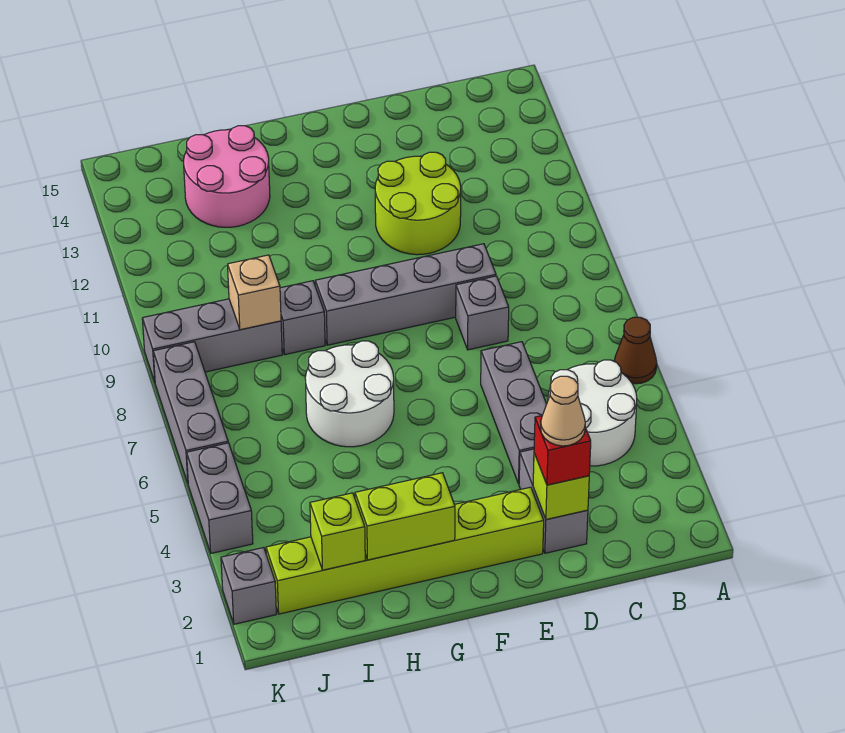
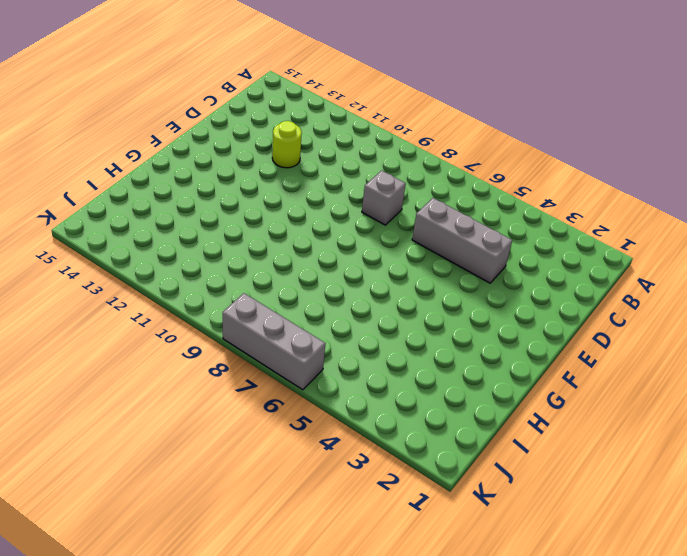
lime round brick D12 level 1 -> lime round brick D11:E12 level 1
none -> brown cone A6 level 1
none -> white round brick B4:C5 level 1
none -> grey brick D2:D3 level 1

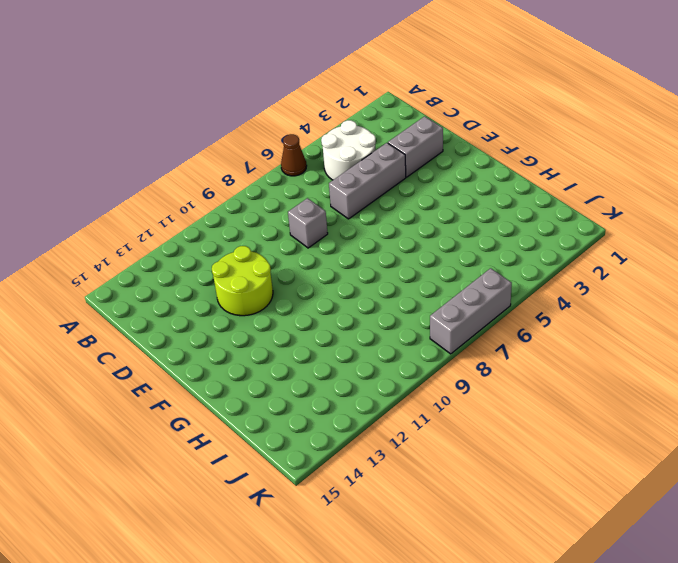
none -> grey brick D9:G9 level 1
none -> lime brick E2:J2 level 1
none -> white round brick G6:H7 level 1

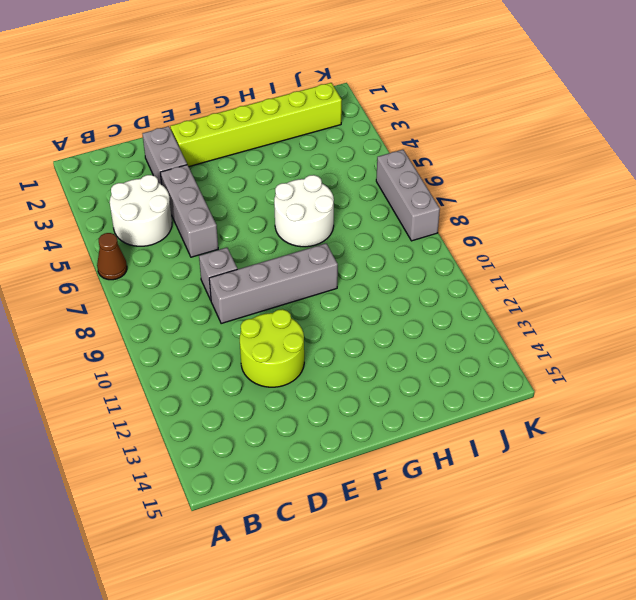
none -> grey brick H9 level 1
none -> pink round brick H13:I14 level 1
none -> grey brick I9:K9 level 1

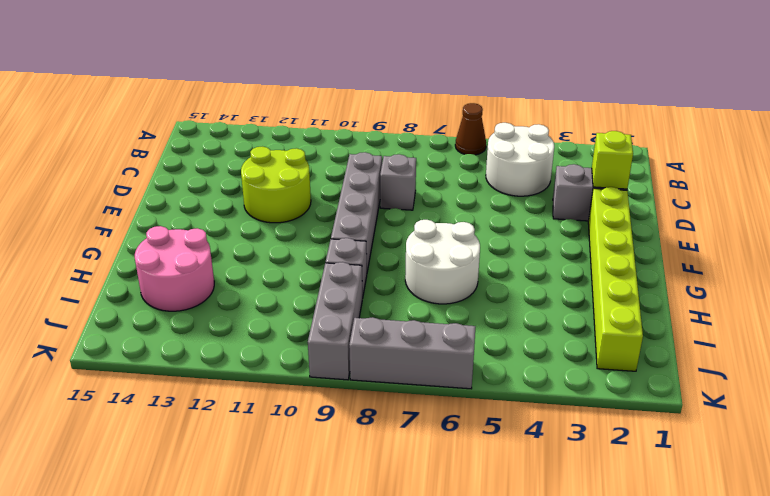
none -> grey brick D4:D6 level 1
none -> grey brick K2 level 1
none -> grey brick K4:K5 level 1

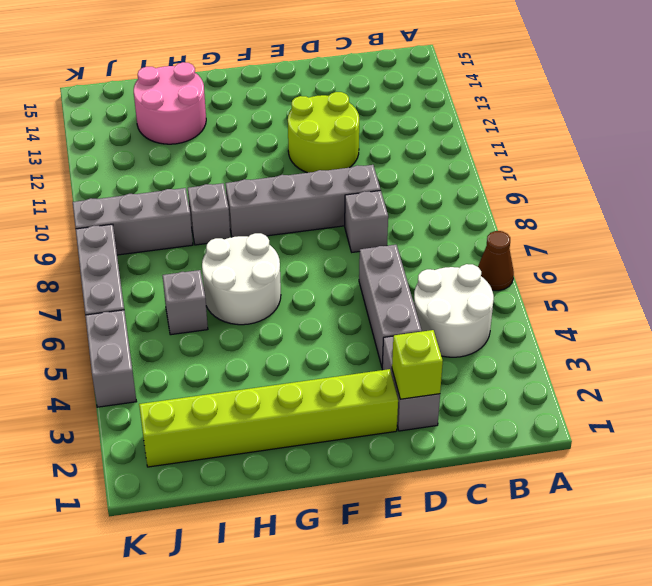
grey brick I6 level 1 -> grey brick K2 level 1
none -> lime brick G2:H2 level 2
none -> lime brick I2 level 2
none -> tan brick I9 level 2

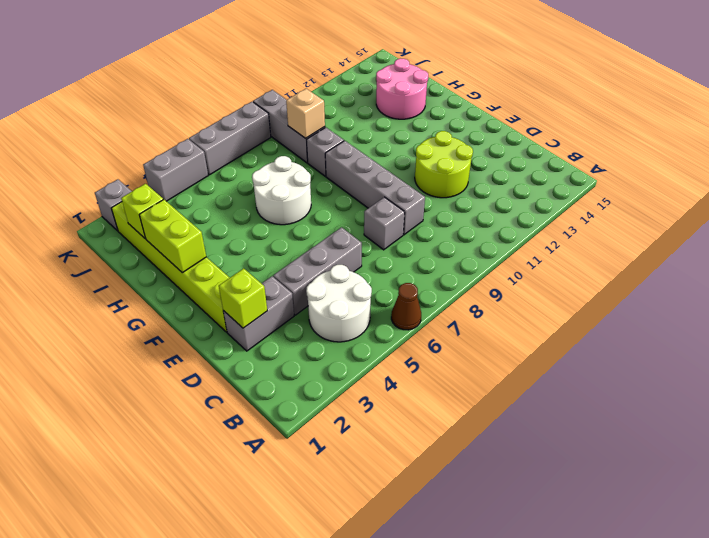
none -> red brick D2 level 3
none -> tan cone D2 level 4

